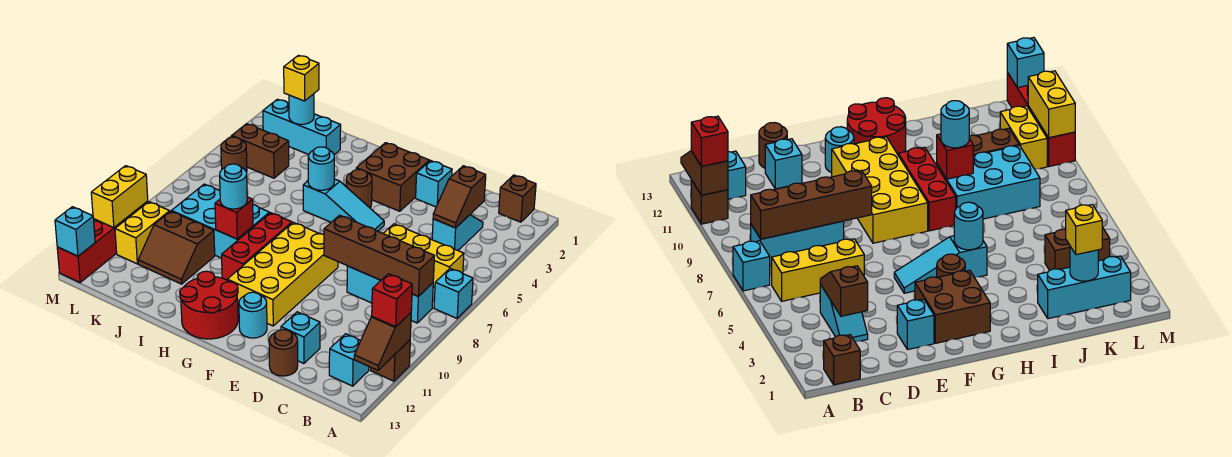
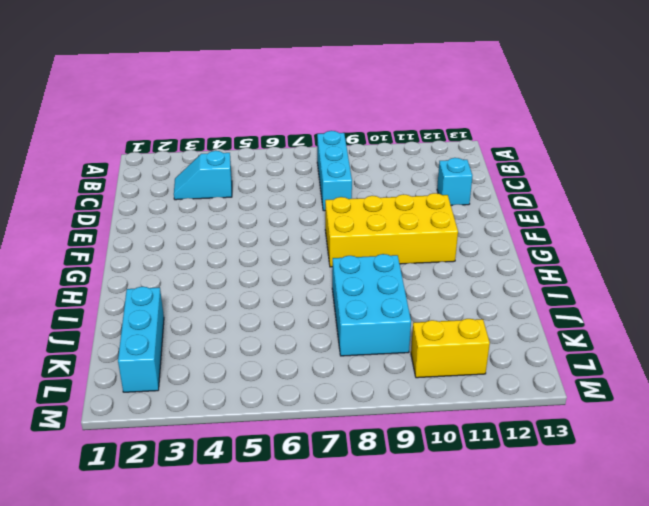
none -> cyan brick A7 level 1
none -> brown brick A11 level 1
none -> brown brick B1 level 1
none -> yellow brick B6:D6 level 1

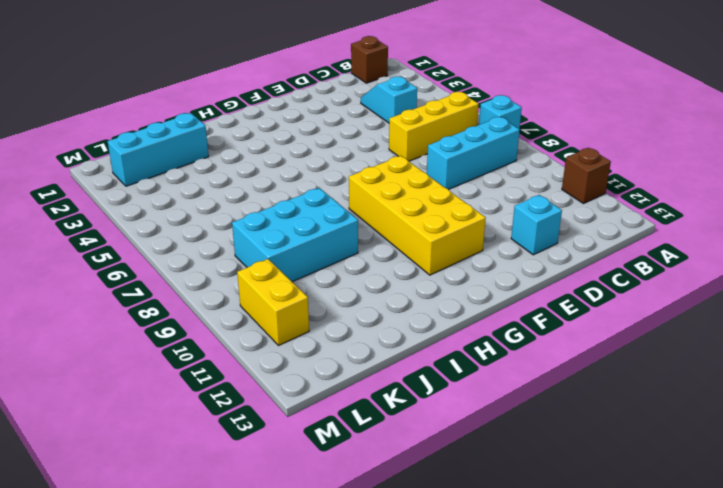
none -> cyan brick B12 level 1
none -> brown round brick D13 level 1
none -> cyan brick E2 level 1
none -> brown brick F2:G3 level 1

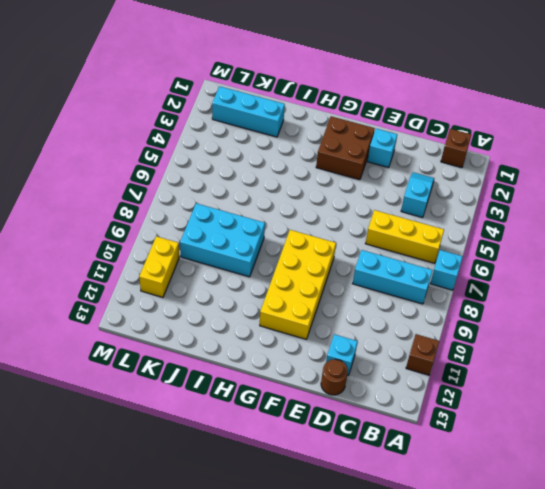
none -> cyan brick B12 level 1
none -> cyan slope F5:H5 level 1 top H
none -> cyan round brick F12 level 1
none -> brown round brick G4 level 1

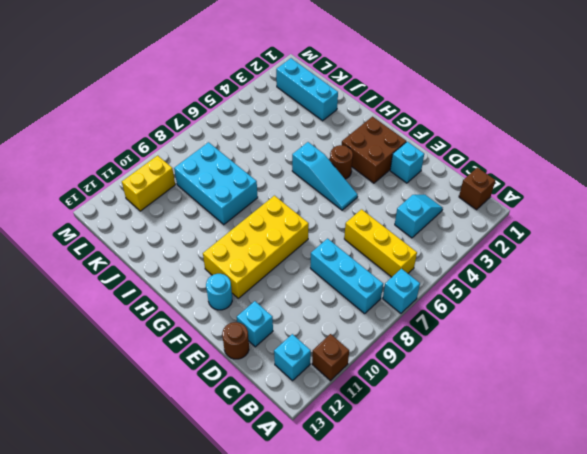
none -> red round brick G12:H13 level 1
none -> red brick H8:H10 level 1
none -> brown slope J10:K11 level 1 top 10
none -> brown brick K4:L4 level 1

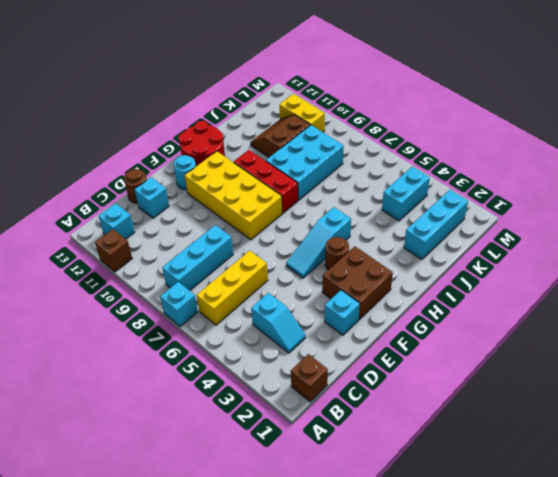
cyan brick K4:L4 level 1 -> brown brick K4:L4 level 1
none -> brown round brick L5 level 1
none -> red brick M10:M13 level 1
none -> brown slope A11:A12 level 2 top 11
none -> brown brick B8:E8 level 2

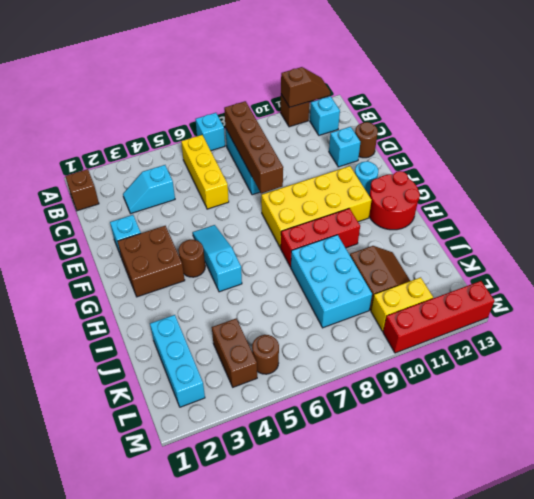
none -> brown slope C3:C4 level 2 top 3
none -> cyan round brick H5 level 2
none -> red brick I9 level 2
none -> cyan round brick K2 level 2

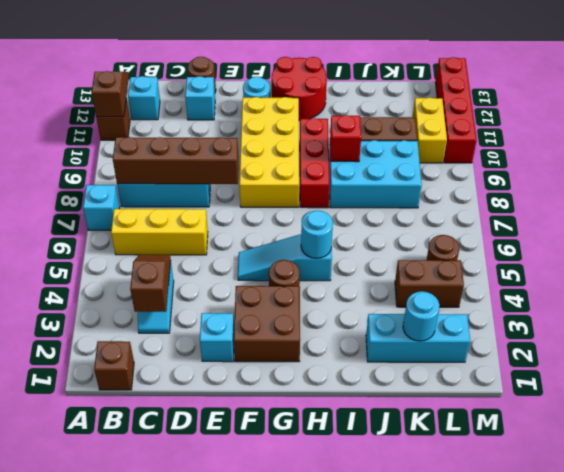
none -> yellow brick M10:M11 level 2
none -> cyan brick M13 level 2
none -> red brick A11 level 3
none -> cyan round brick I9 level 3

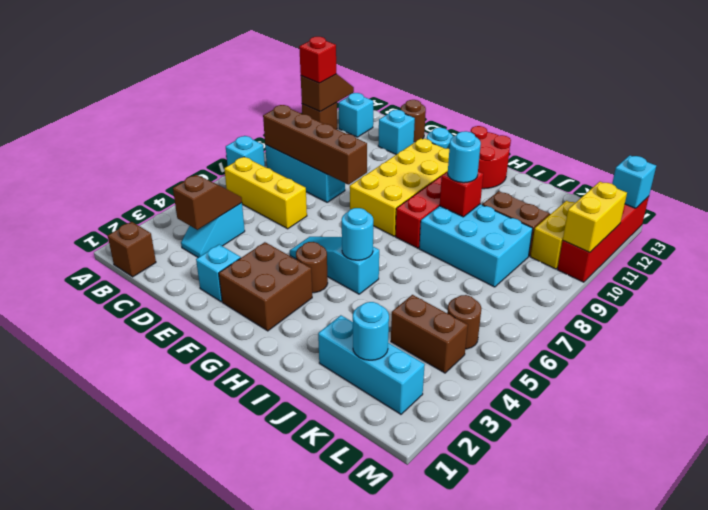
none -> yellow brick K2 level 3

